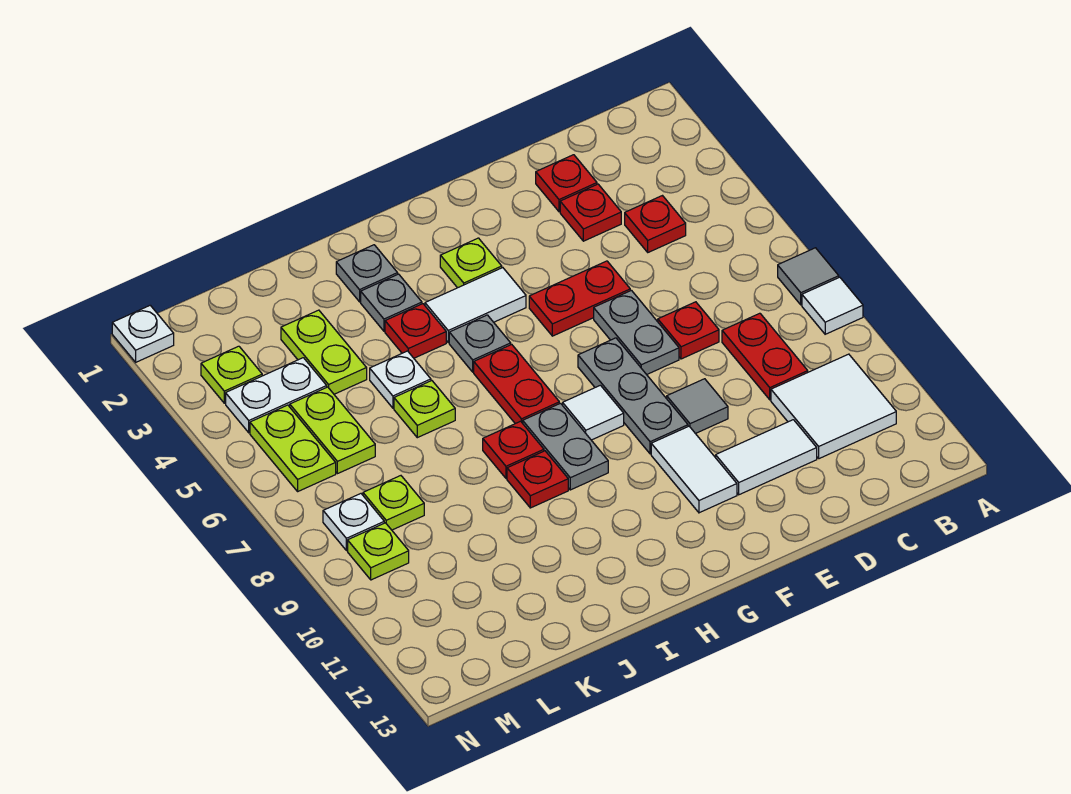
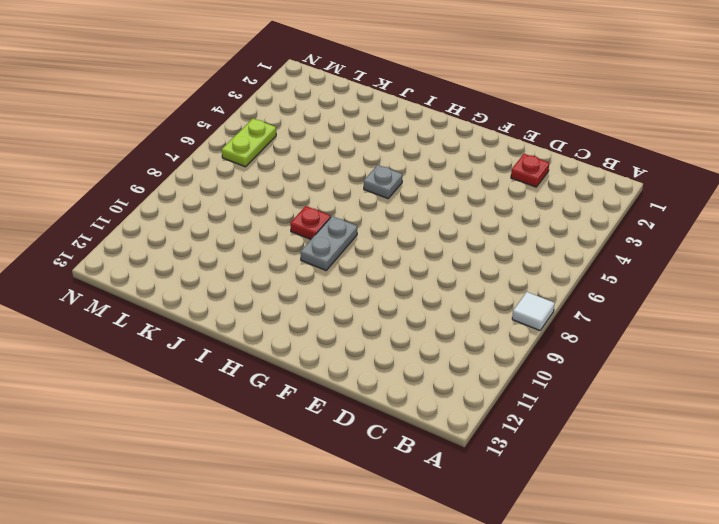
none -> grey tile A7 level 1
none -> white tile B10:C11 level 1
none -> red plate C4 level 1
none -> red plate C8:C9 level 1

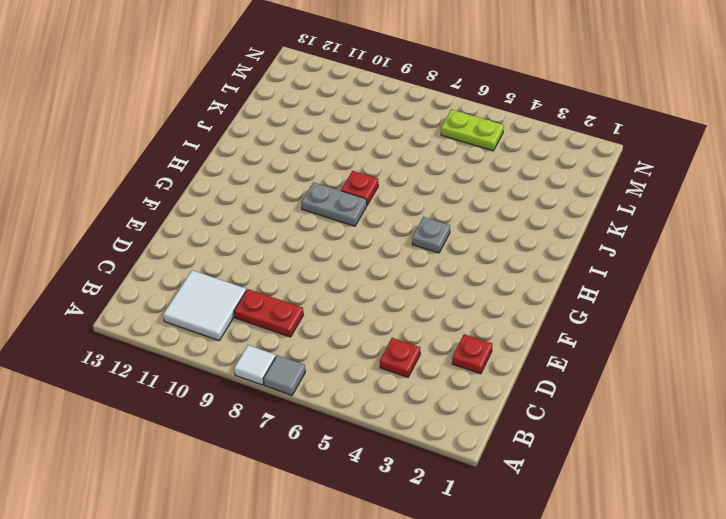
none -> red plate D3 level 1
none -> red plate D7 level 1
none -> white tile D11:E11 level 1
none -> red plate E5:F5 level 1

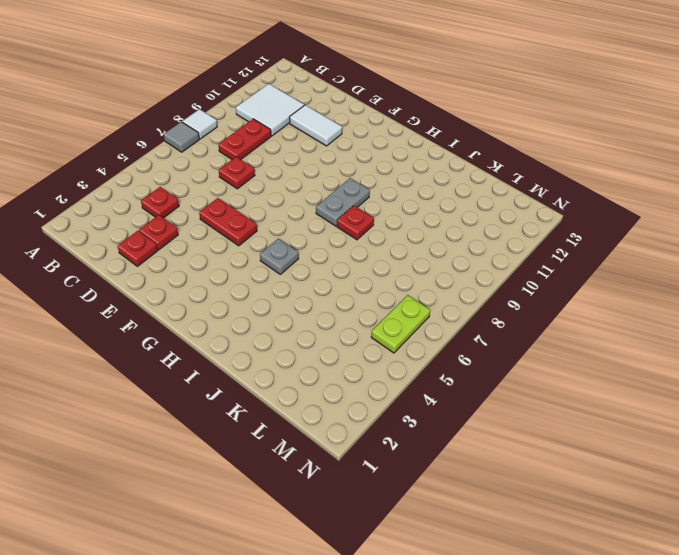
none -> grey plate E6:E7 level 1
none -> grey tile E9 level 1
none -> grey plate F7:F9 level 1
none -> white tile F10:F11 level 1

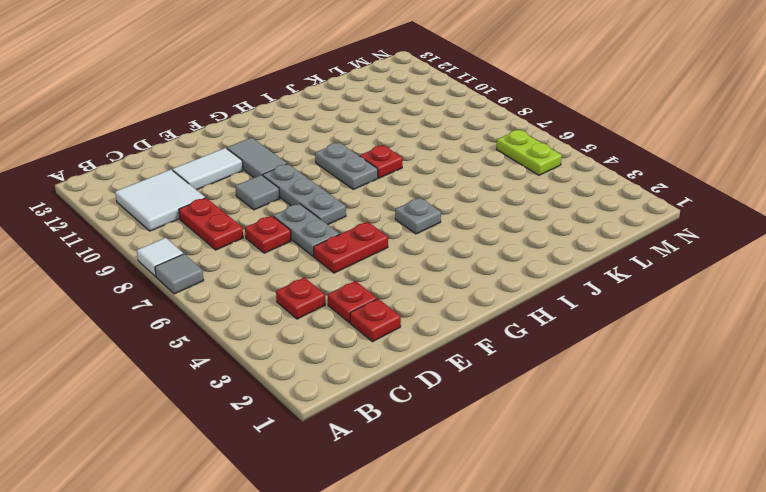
grey tile F10:F11 level 1 -> white tile F10:F11 level 1
none -> lime plate G3 level 1
none -> white tile G4:H4 level 1
none -> white tile G8 level 1
none -> red plate H6:H7 level 1

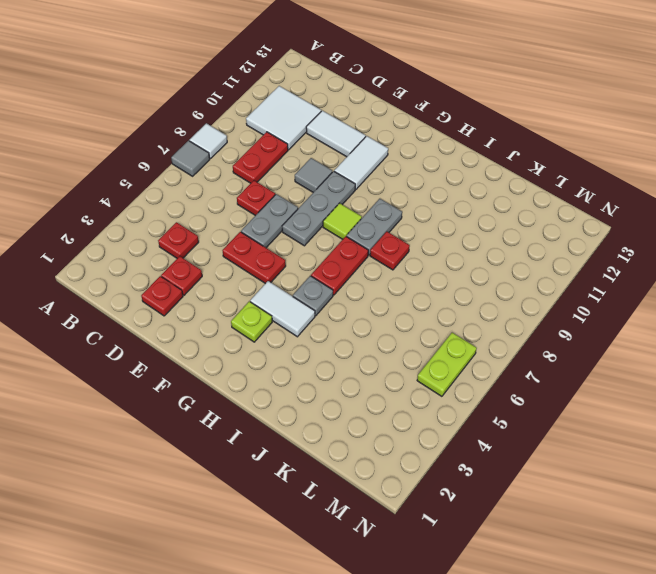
lime tile G8 level 1 -> white tile G8 level 1
none -> grey plate I2 level 1
none -> grey plate I3 level 1
none -> red plate I4 level 1
none -> red plate I9 level 1

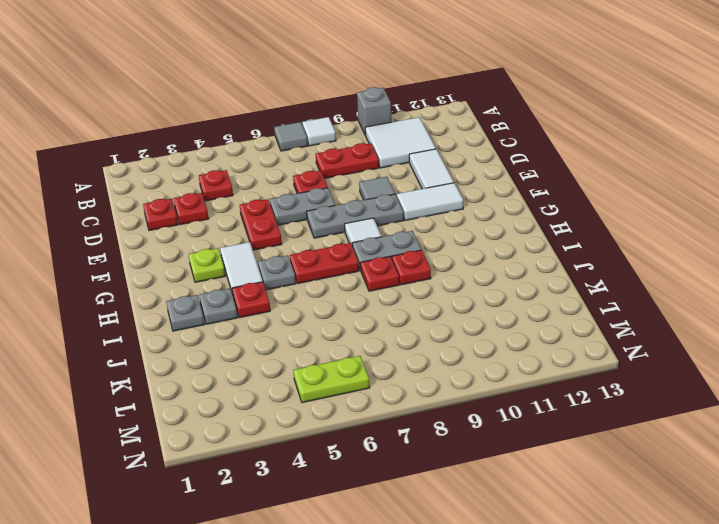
grey brick A10 level 1 -> none
none -> white plate J5 level 1
none -> lime plate J6 level 1
none -> lime plate K3:K4 level 1
none -> white plate L4:M4 level 1

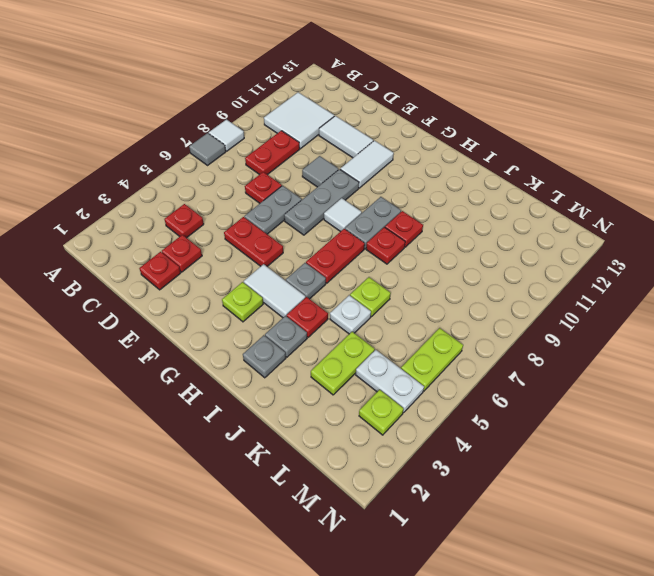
none -> lime plate L5:L6 level 1
none -> lime plate L8 level 1
none -> white plate M8 level 1
none -> lime plate M9 level 1

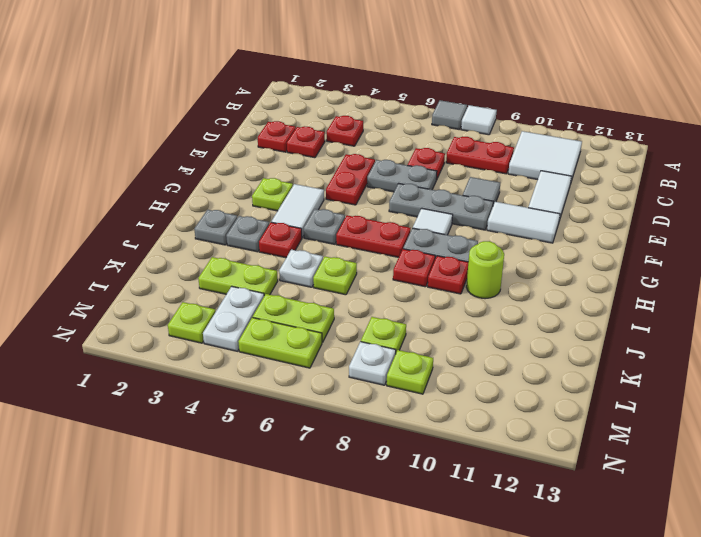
lime round brick I10 level 1 -> none
none -> white plate N1 level 1

